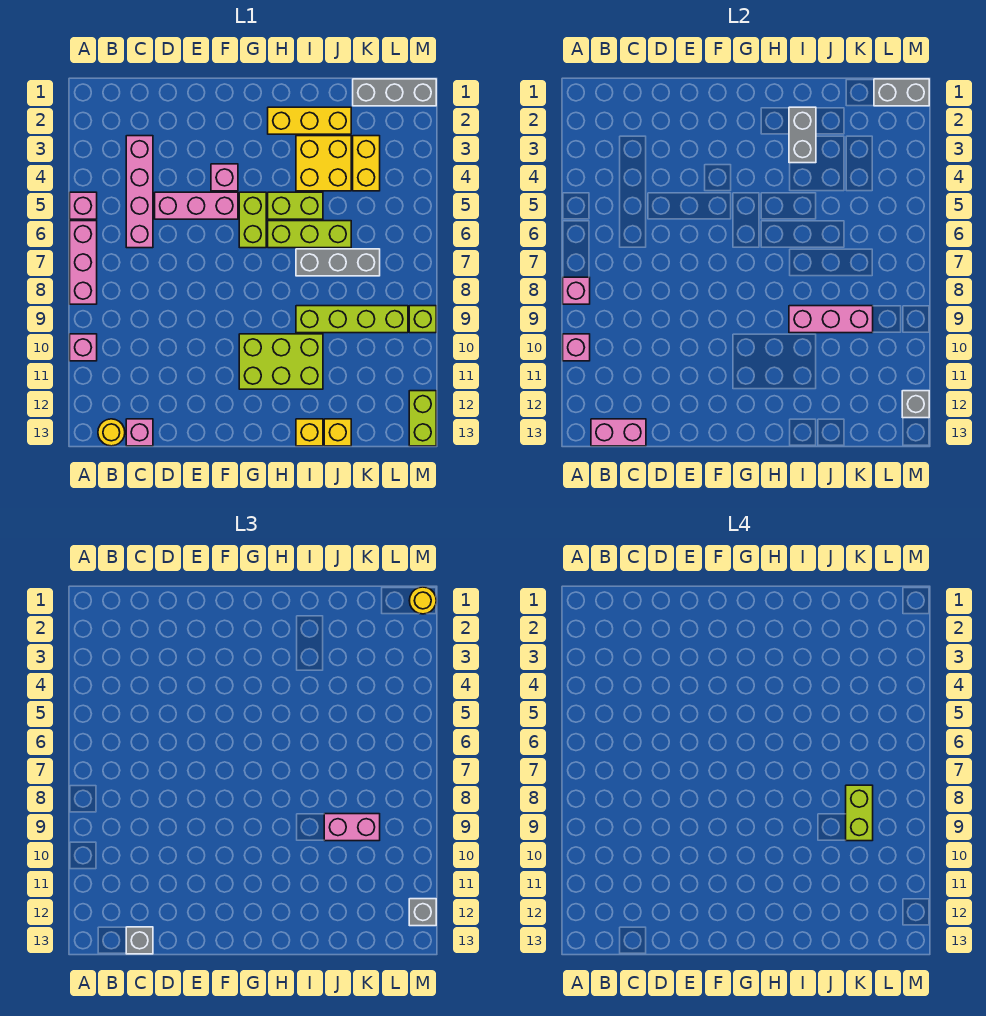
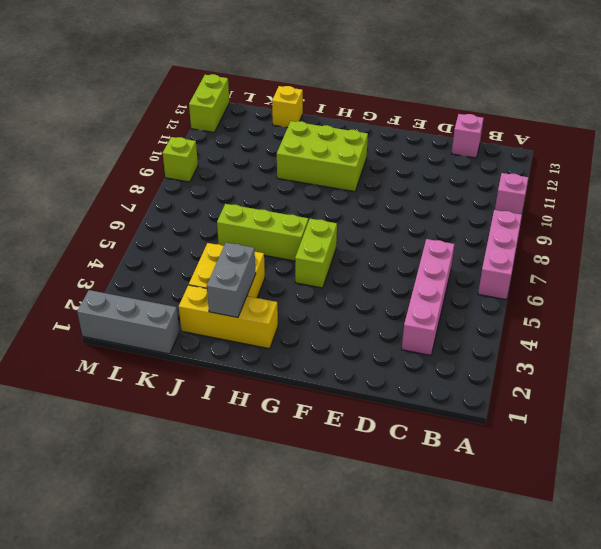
none -> pink brick A5 level 1
none -> yellow round brick B13 level 1
none -> pink brick D5:F5 level 1
none -> pink brick F4 level 1

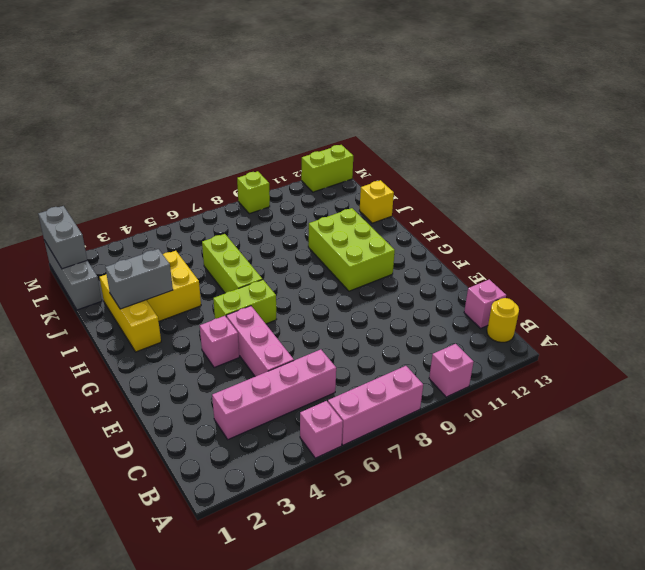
none -> lime brick H5:I5 level 1
none -> grey brick I7:K7 level 1
none -> lime brick I9:L9 level 1
none -> yellow brick I13 level 1

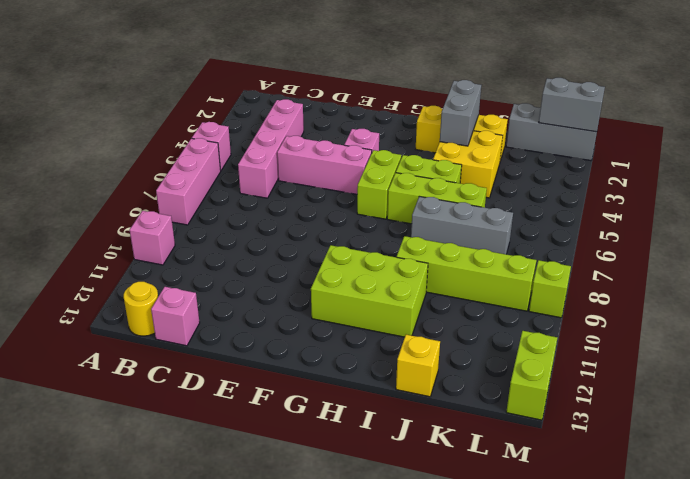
none -> yellow brick I13 level 1
none -> yellow brick K3:K4 level 1
none -> pink brick A8 level 2
none -> pink brick A10 level 2

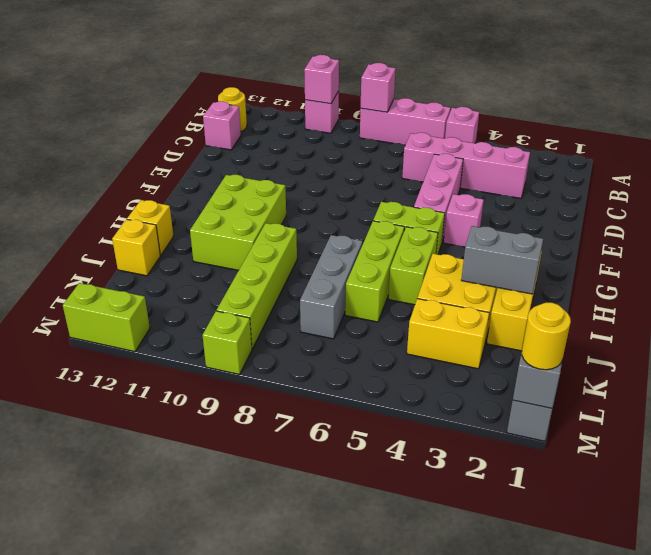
none -> pink brick B13:C13 level 2
none -> pink brick I9:K9 level 2
none -> grey brick M12 level 2
none -> grey brick C13 level 3

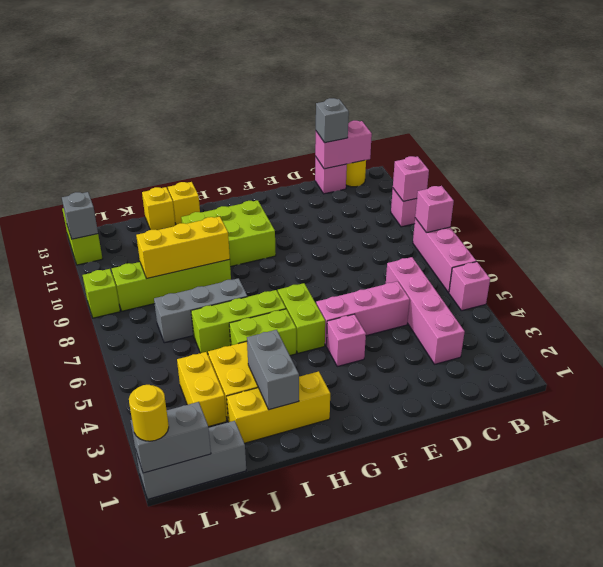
yellow brick I9:K9 level 2 -> pink brick I9:K9 level 2
none -> pink brick J9:K9 level 3
none -> grey brick M12 level 3
none -> lime brick K8:K9 level 4

